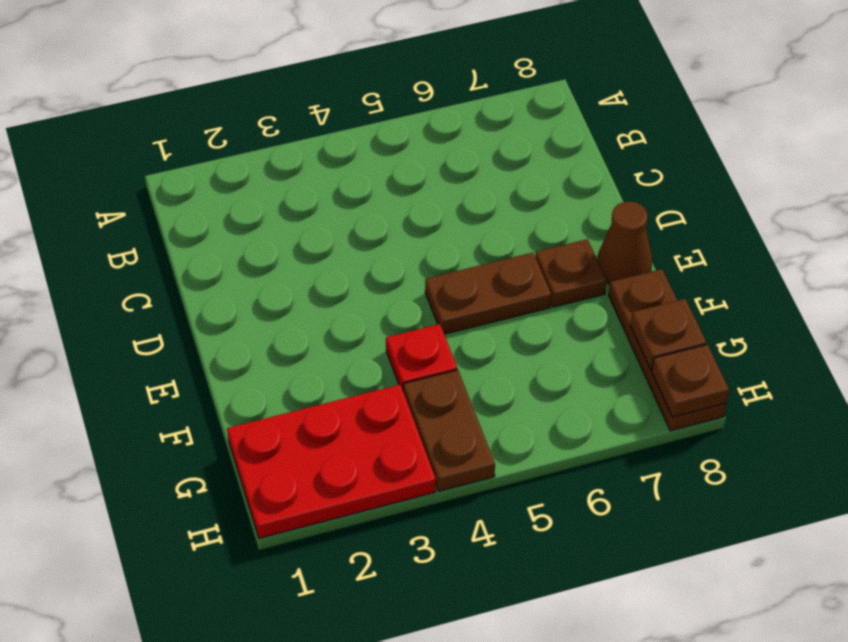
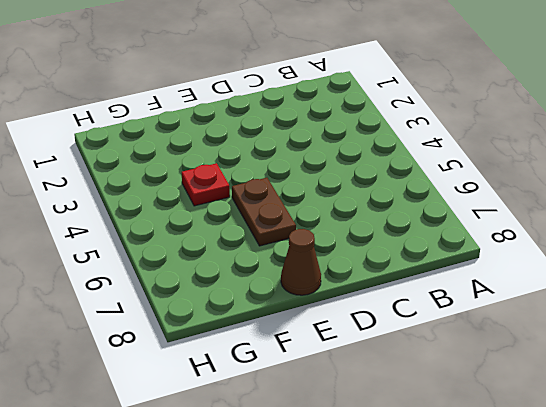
none -> brown plate E7 level 1
none -> brown plate F8:H8 level 1

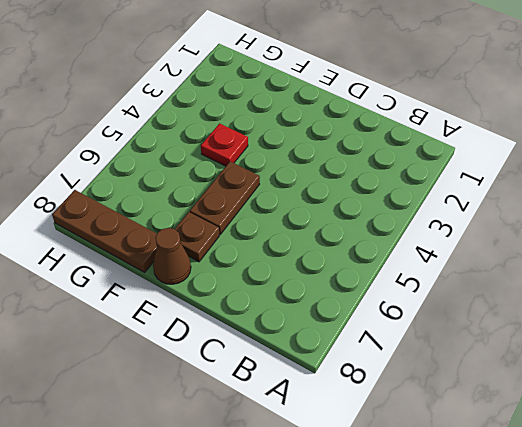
none -> red plate G1:H3 level 1
none -> brown plate G4:H4 level 1

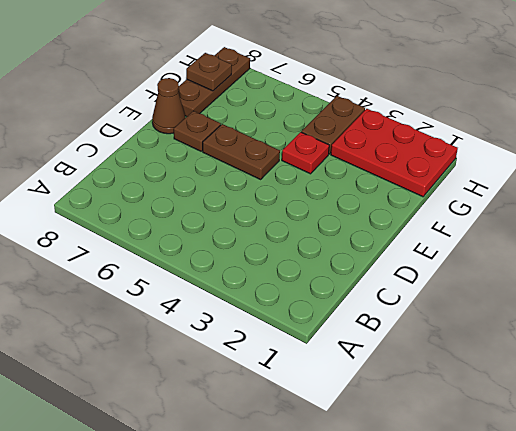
none -> brown plate H8 level 2

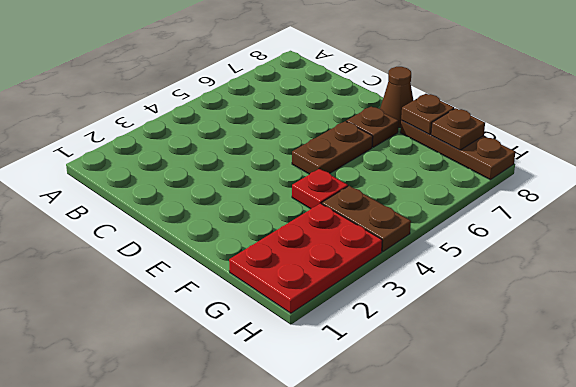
brown plate F8 level 2 -> brown plate H8 level 2

